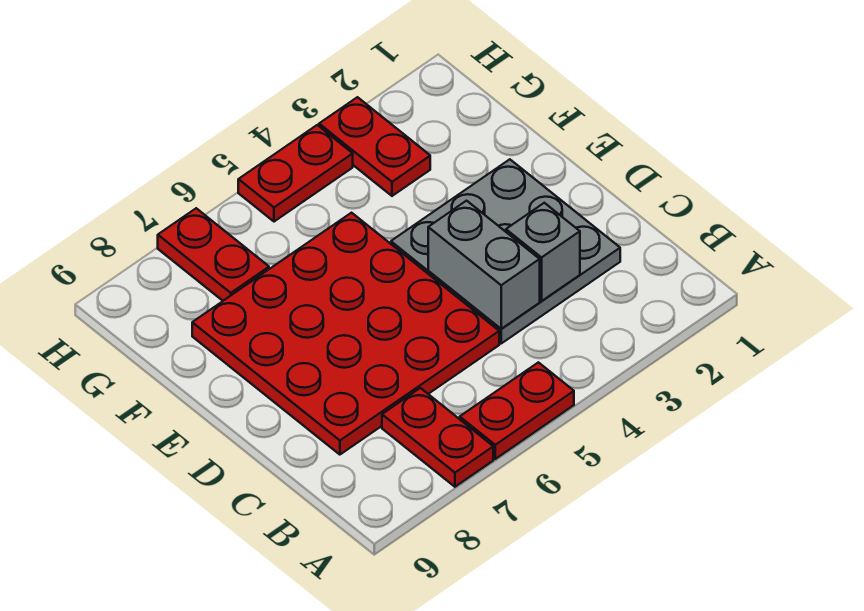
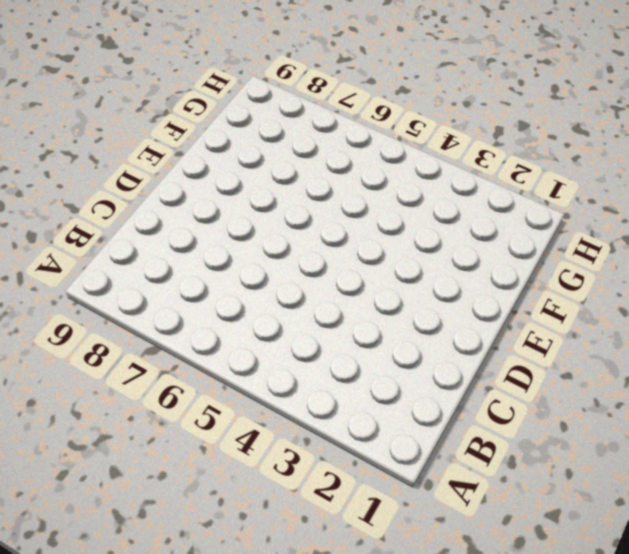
none -> red plate A5:A6 level 1
none -> red plate A7:B7 level 1

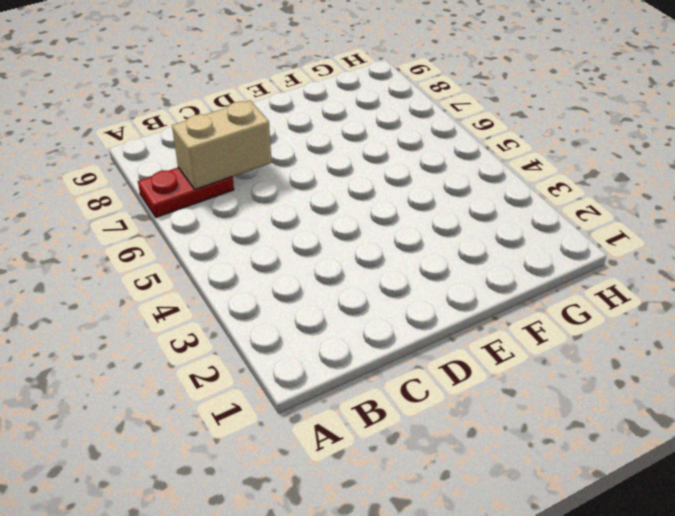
tan brick B7:C7 level 2 -> none
none -> red plate A5:A6 level 1
none -> grey plate C2:E4 level 1

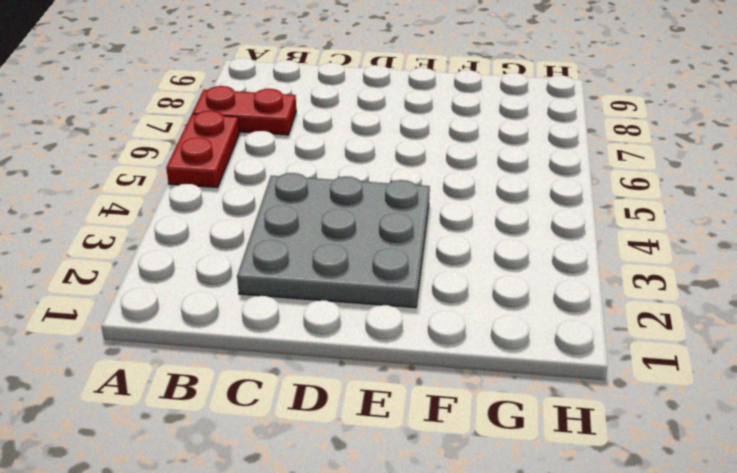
none -> red plate C5:F8 level 1
none -> red plate G3:H3 level 1

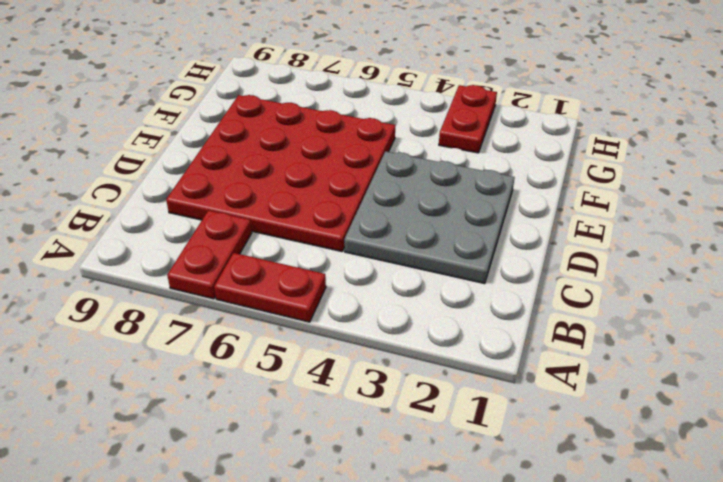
none -> red plate G7:H7 level 1
none -> red plate H4:H5 level 1

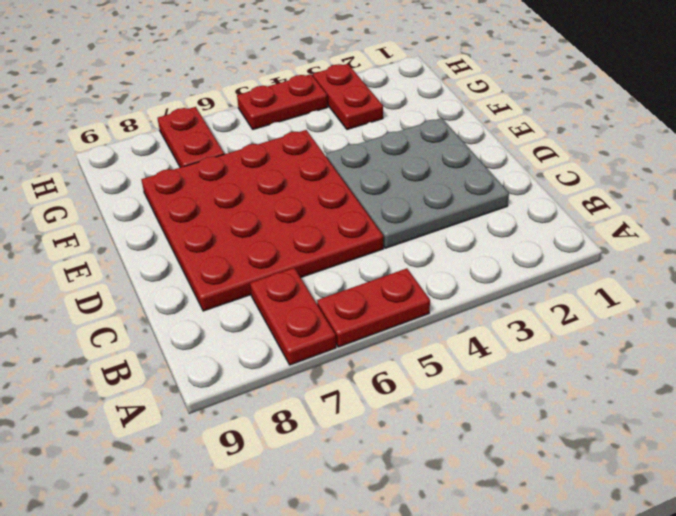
none -> grey brick C3 level 2
none -> grey brick C4:D4 level 2

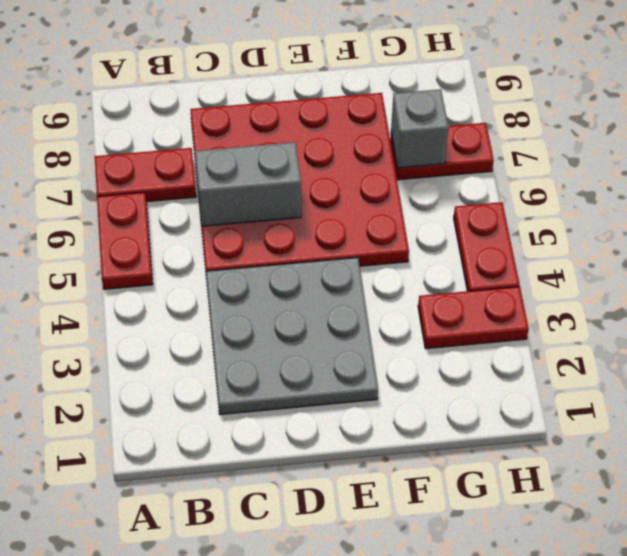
grey brick C6:D6 level 2 -> grey brick C4:D4 level 2
grey brick G7 level 2 -> grey brick C3 level 2

